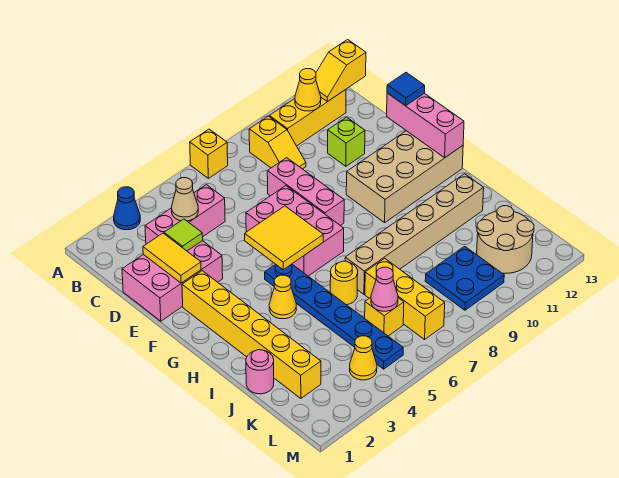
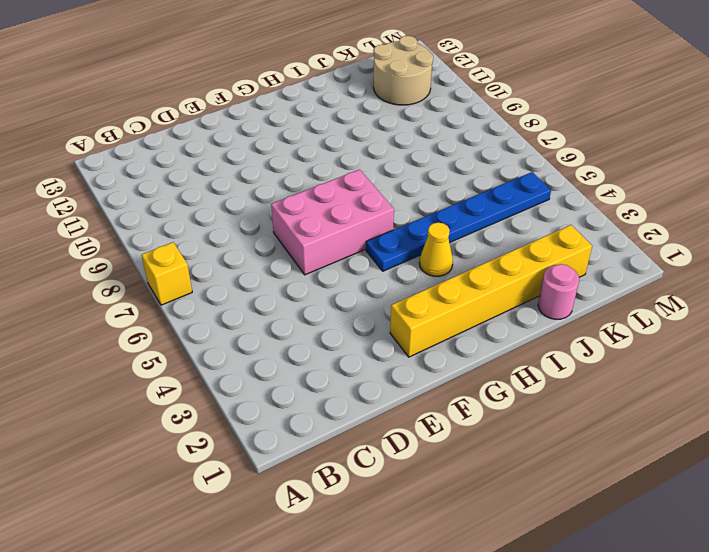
none -> blue cone A3 level 1
none -> yellow slope B9:C9 level 1 top B
none -> yellow brick B10:B12 level 1
none -> pink brick C3:C5 level 1

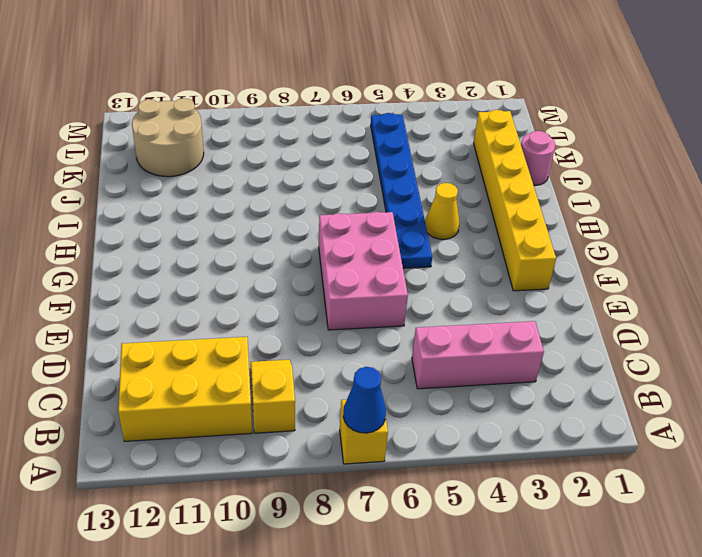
blue cone A7 level 2 -> blue cone A3 level 1
yellow brick B10:C12 level 1 -> yellow brick B10:B12 level 1
none -> pink brick D1:E3 level 1
none -> pink brick D8:F8 level 1
none -> lime brick D11 level 1
none -> tan brick F10:G13 level 1

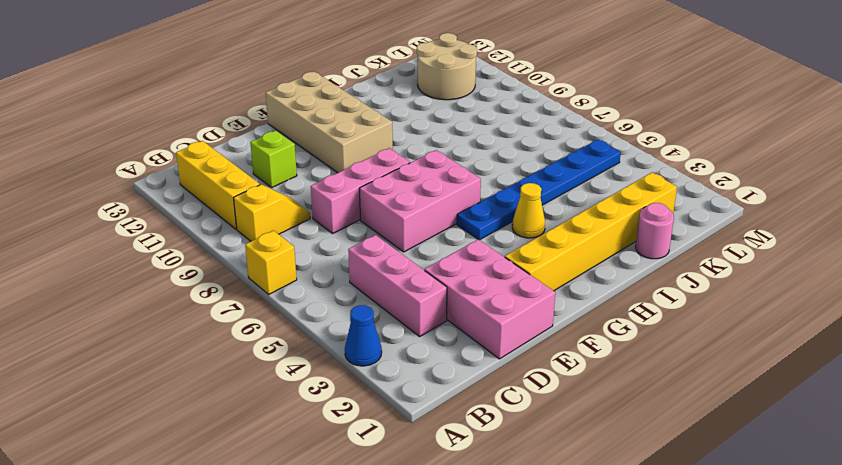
none -> yellow round brick I6 level 1
none -> tan brick I7:I12 level 1
none -> yellow brick J7:L7 level 1
none -> yellow brick K6 level 1

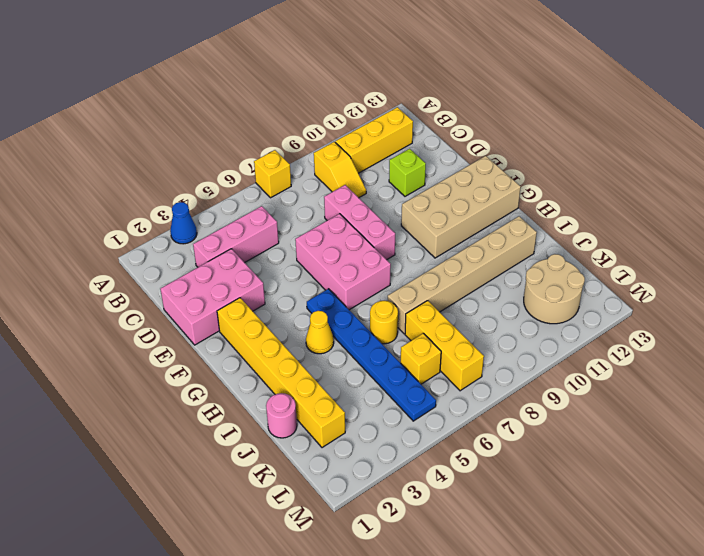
none -> blue plate K9:L10 level 1
none -> yellow cone L4 level 1
none -> yellow cone B11 level 2
none -> yellow slope B12:B13 level 2 top 13

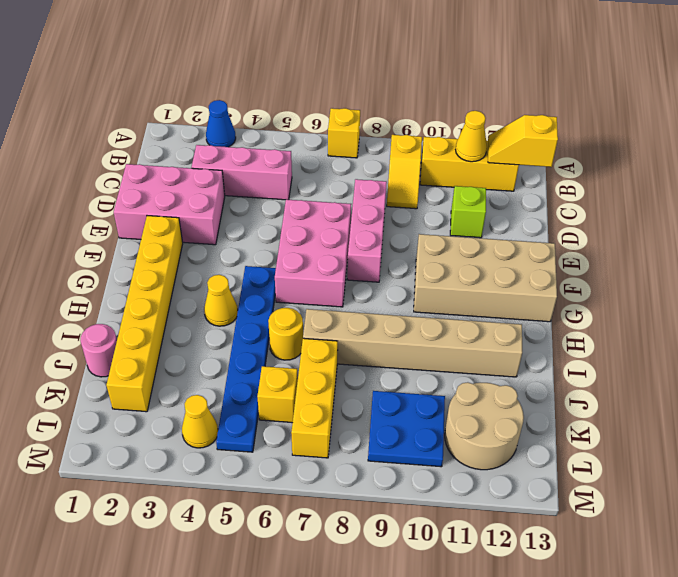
none -> tan cone C4 level 2
none -> yellow tile D2:E2 level 2
none -> lime tile D3 level 2
none -> pink brick E13:G13 level 2

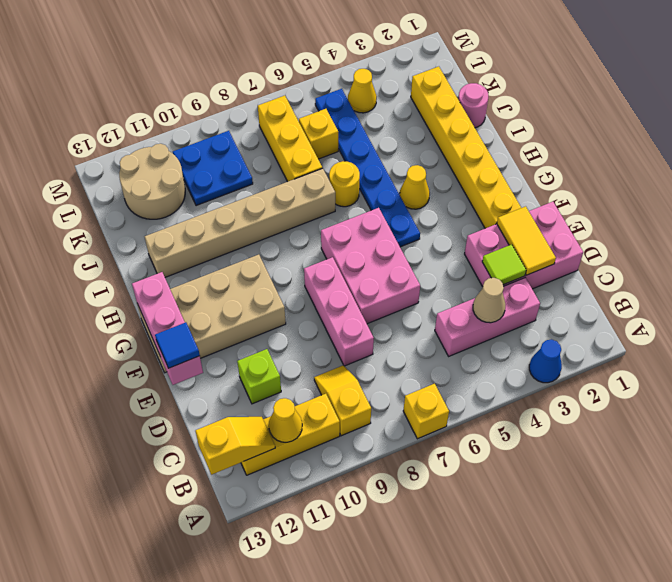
none -> yellow tile F5:G6 level 2
none -> pink cone K6 level 2

